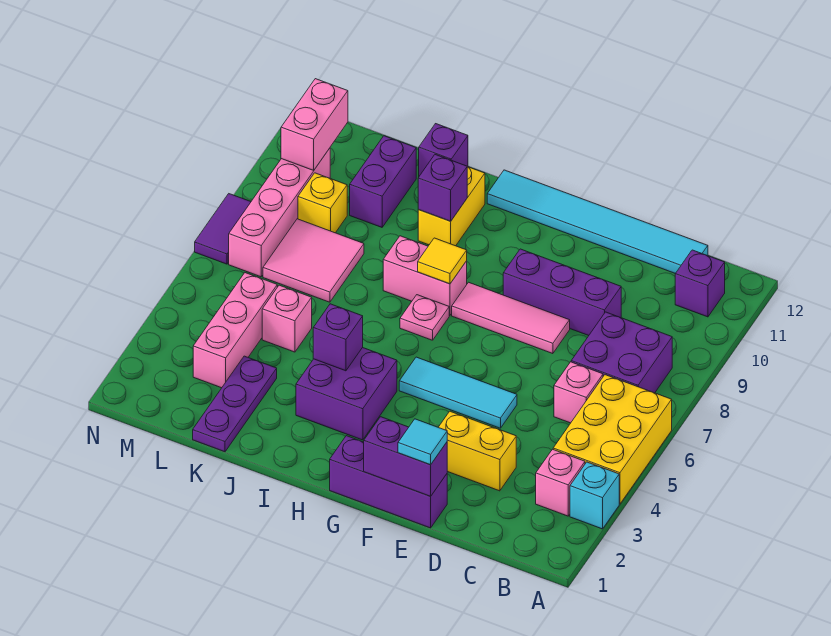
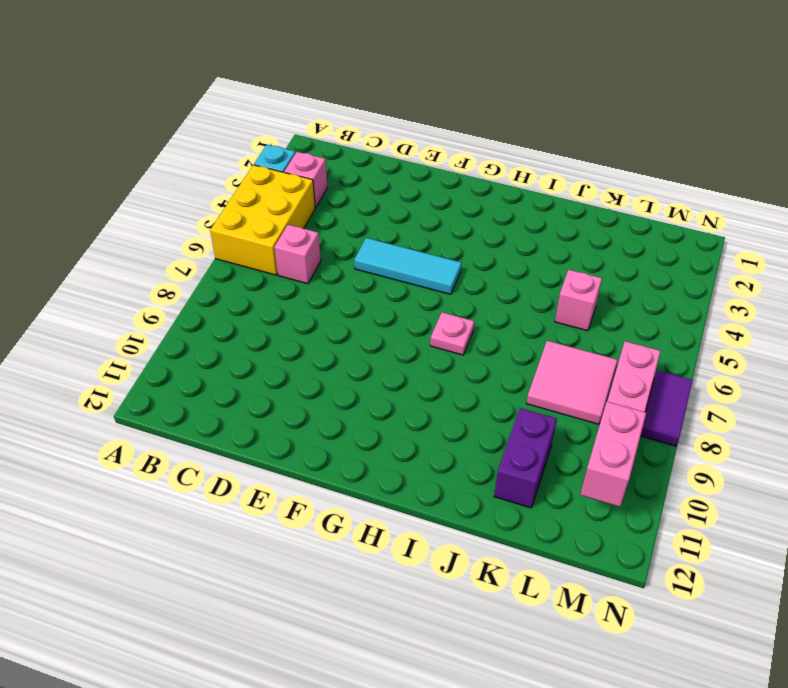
none -> purple brick B7:C8 level 1
none -> purple brick B11 level 1
none -> cyan tile C12:H12 level 1
none -> yellow brick D3:E3 level 1

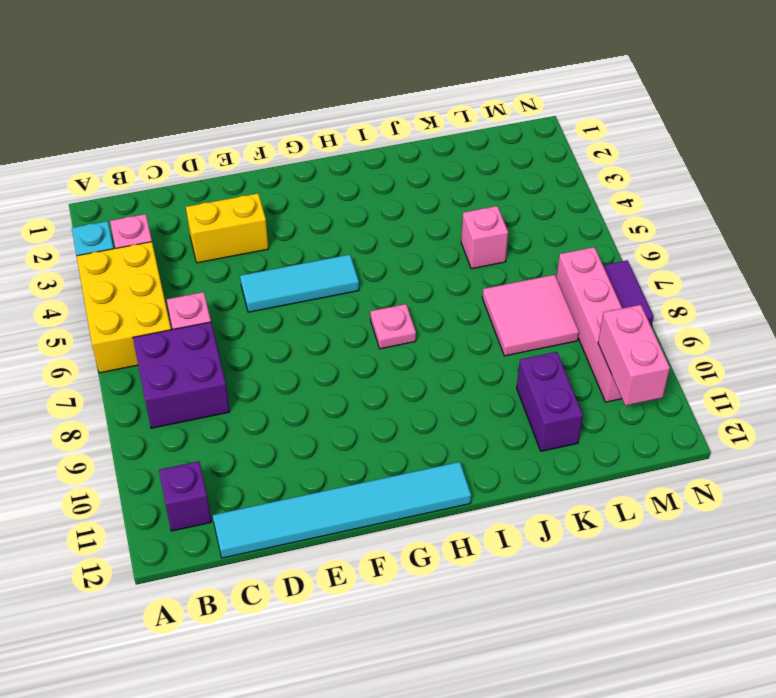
none -> purple brick D9:F9 level 1
none -> purple brick E1:G1 level 1
none -> pink tile E8:G8 level 1
none -> purple brick H3:I4 level 1

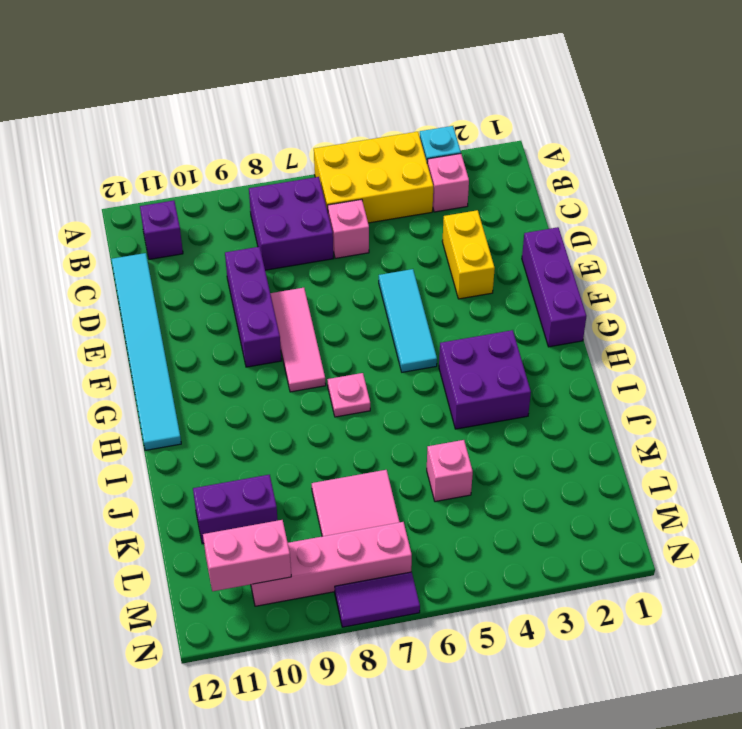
none -> pink brick H8:I8 level 1
none -> yellow brick I10:I11 level 1
none -> purple brick J12 level 1
none -> purple plate K1:K3 level 1

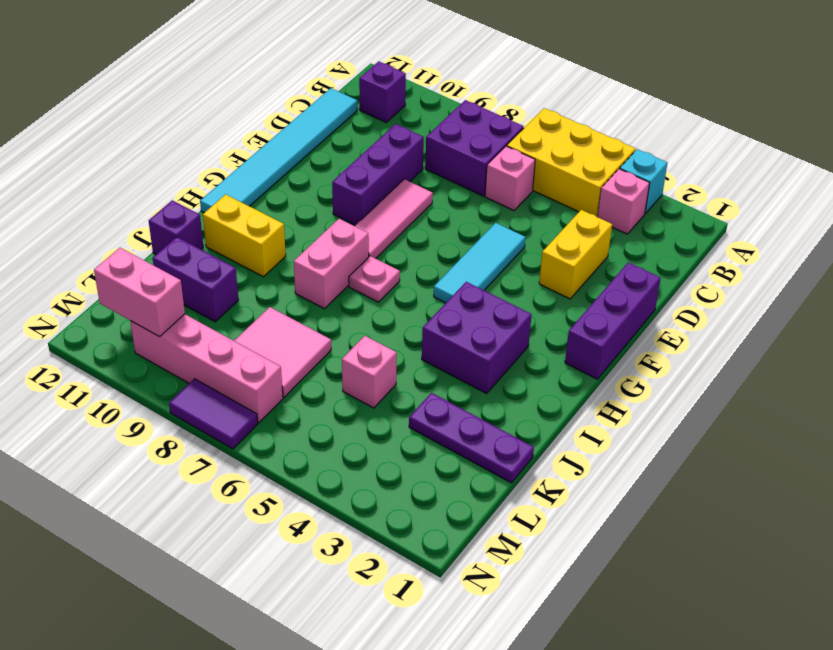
none -> pink brick L3:L5 level 1
none -> yellow brick L9 level 1
none -> purple brick E1:F1 level 2
none -> yellow tile H8 level 2

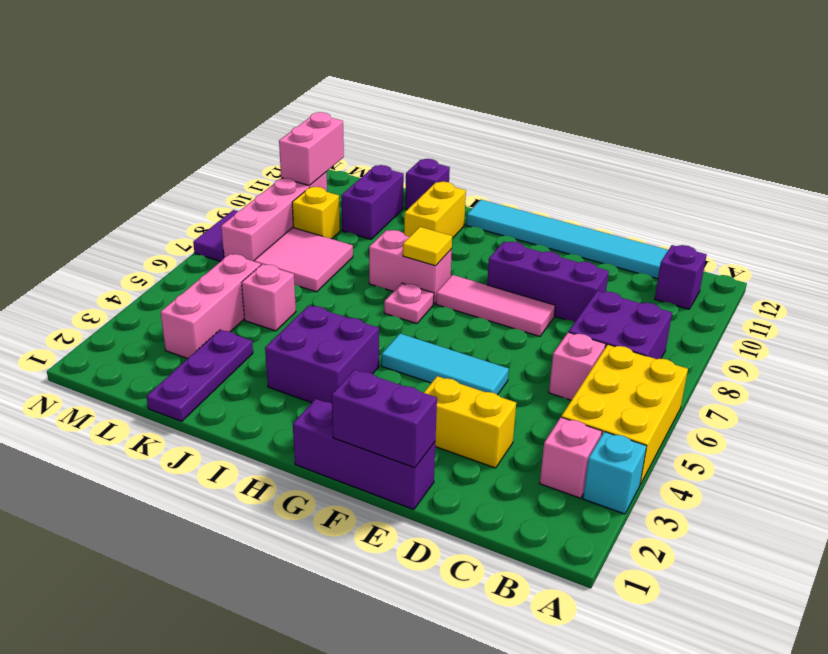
none -> purple brick I4 level 2
none -> purple brick I10 level 2
none -> cyan tile E1 level 3

